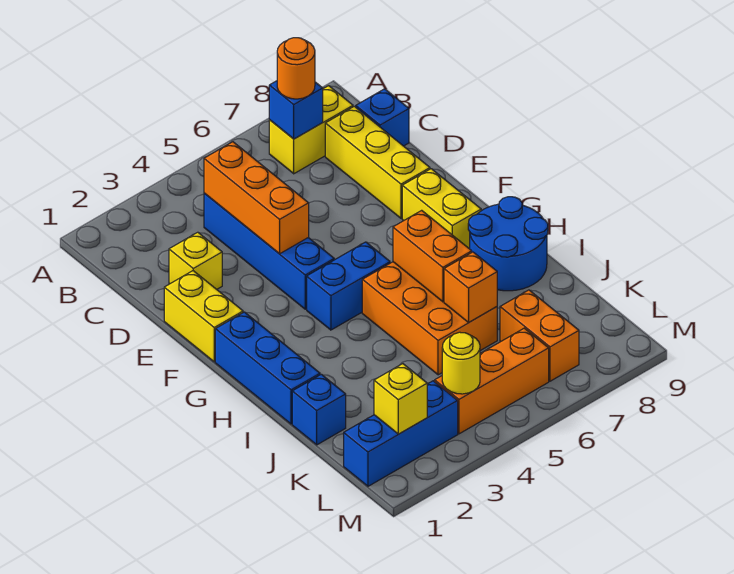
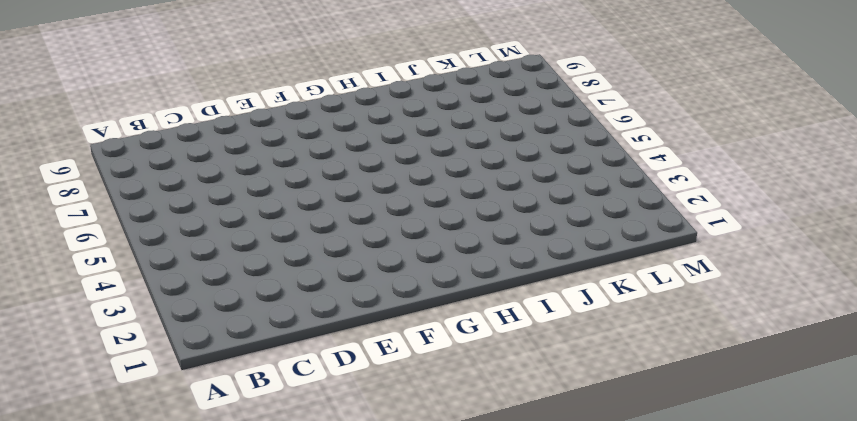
none -> yellow brick B7:B8 level 1
none -> blue brick C4:F4 level 1
none -> yellow brick C8:E8 level 1

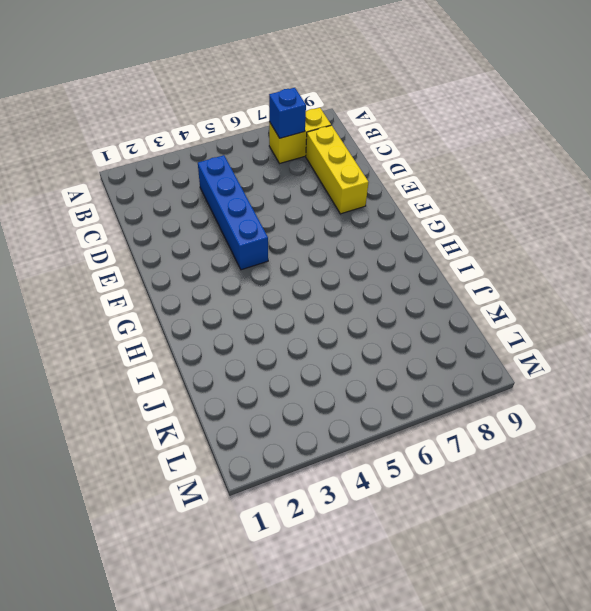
none -> blue brick C9 level 1
none -> yellow brick D2 level 1
none -> yellow brick E1:F1 level 1

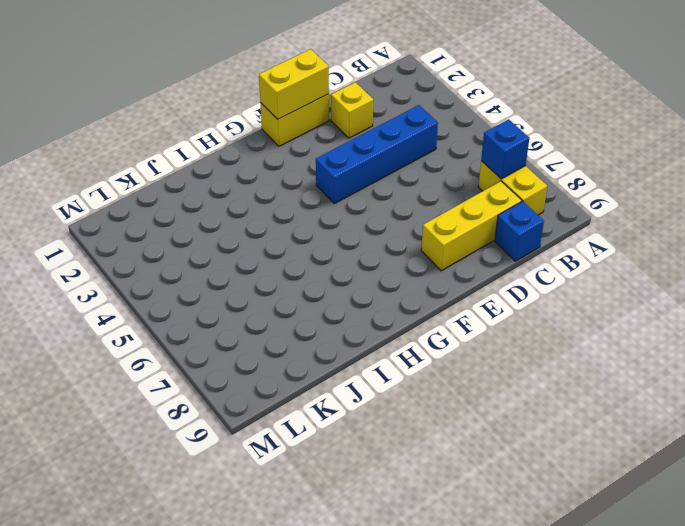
yellow brick E1:F1 level 2 -> yellow brick F8:G8 level 1
none -> blue brick G1:I1 level 1
none -> blue brick G4:G5 level 1
none -> orange brick H5:J6 level 1

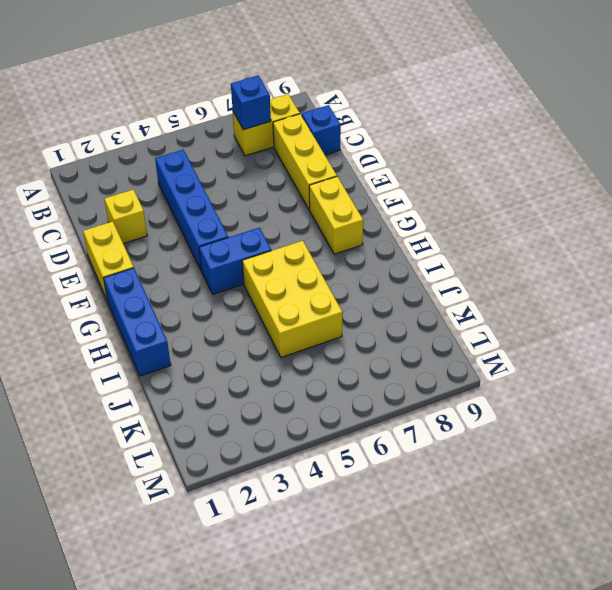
yellow brick H5:J6 level 1 -> orange brick H5:J6 level 1
none -> blue round brick H8:I9 level 1
none -> blue brick J1 level 1
none -> orange brick K7:L7 level 1

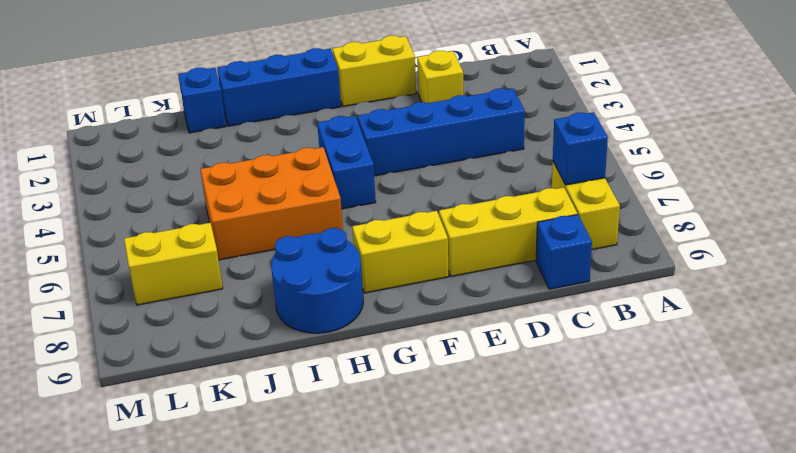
yellow brick K7:L7 level 1 -> orange brick K7:L7 level 1
none -> blue brick L1:L3 level 1
none -> orange brick L4:L6 level 1
none -> orange brick C4:E4 level 2

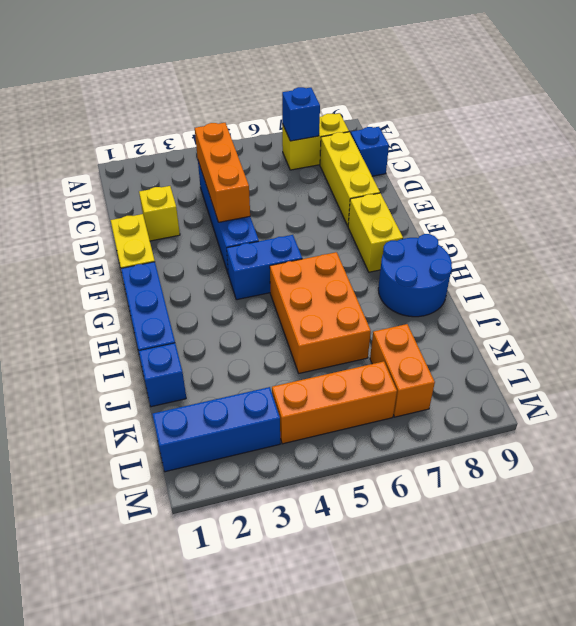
none -> orange brick H6:I6 level 2
none -> orange brick J6 level 2
none -> yellow brick L2 level 2

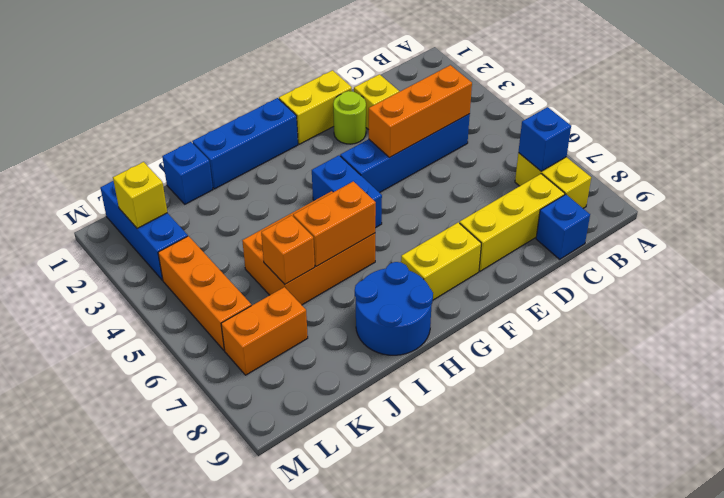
lime round brick E2 level 1 -> none
none -> yellow round brick L4 level 2
none -> orange round brick B7 level 3

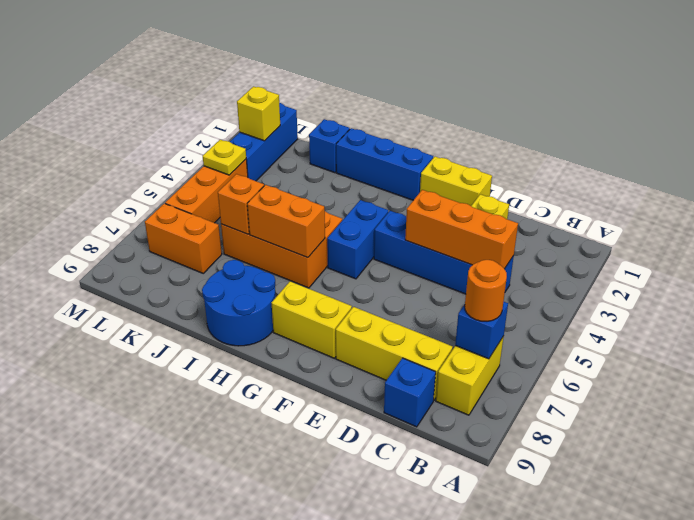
yellow plate L4 level 2 -> yellow round brick L4 level 2

